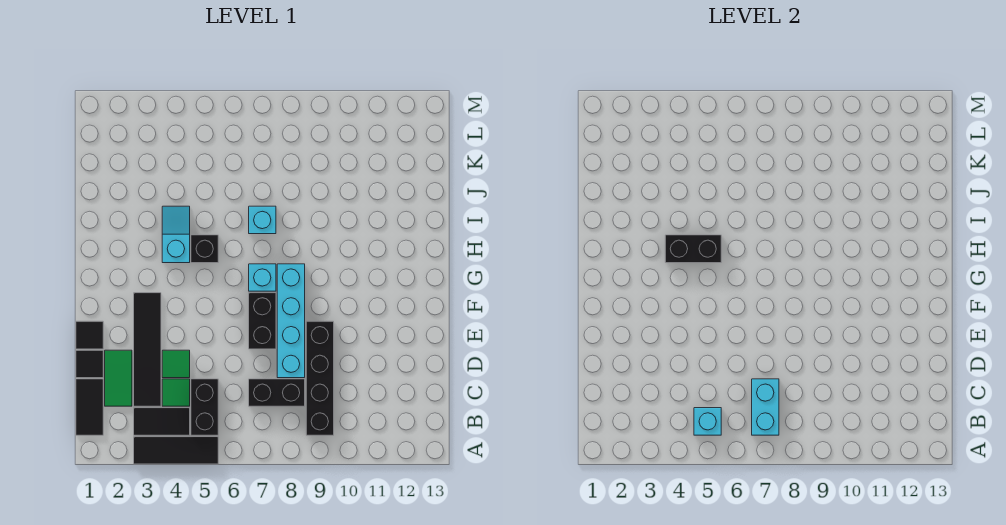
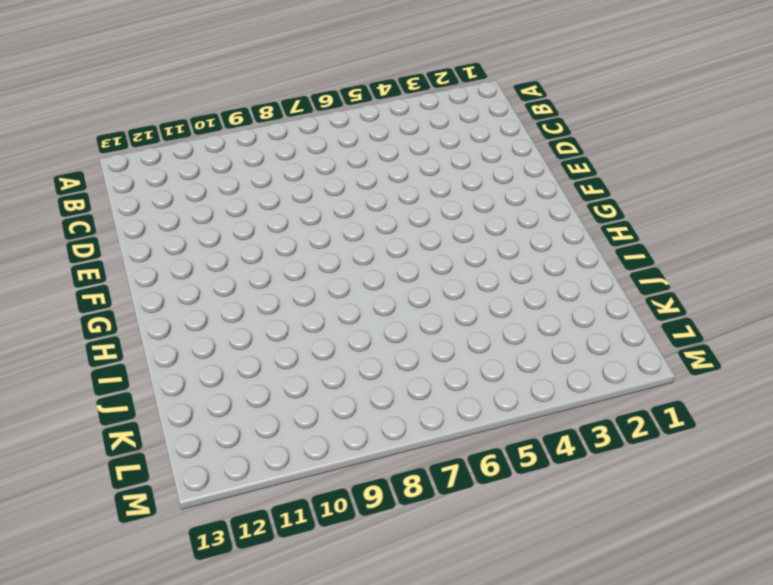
none -> black tile A3:A5 level 1
none -> black tile B1:C1 level 1
none -> black tile B3:B4 level 1

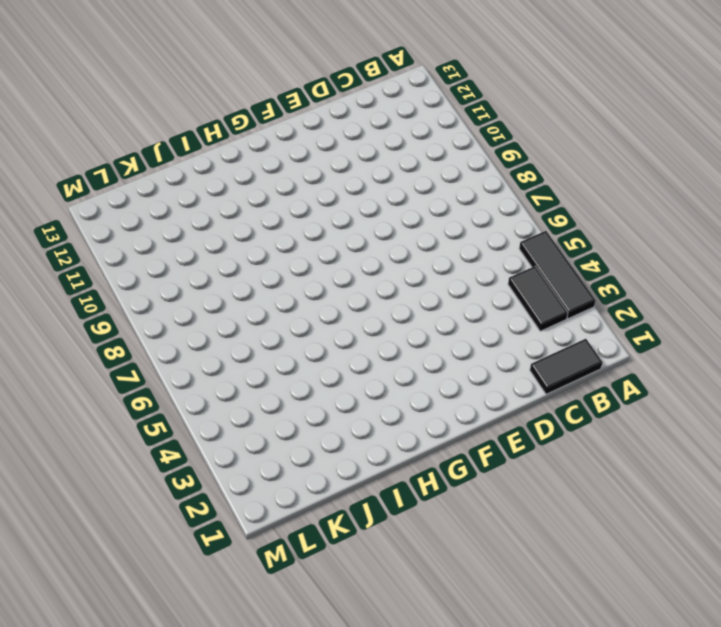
none -> black brick B5:C5 level 1
none -> black brick B9:E9 level 1
none -> green tile C2:D2 level 1

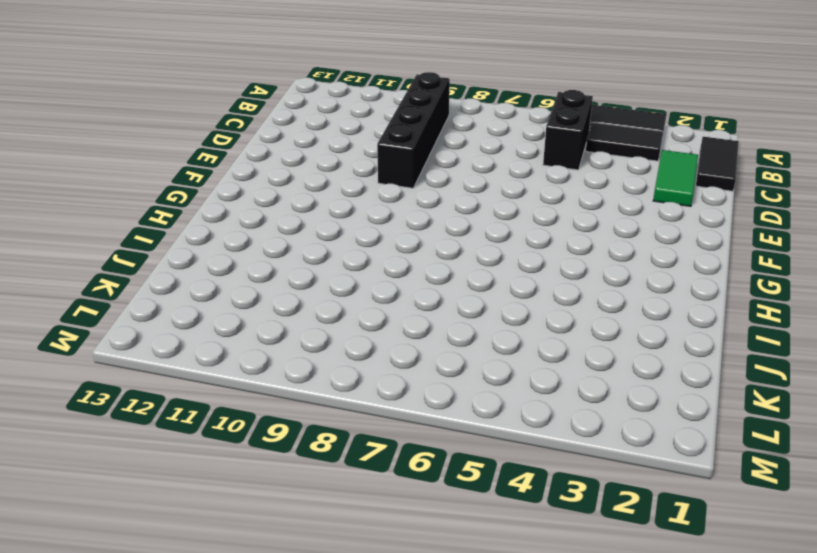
none -> black tile C3:F3 level 1
none -> green tile C4 level 1
none -> black brick C7:C8 level 1

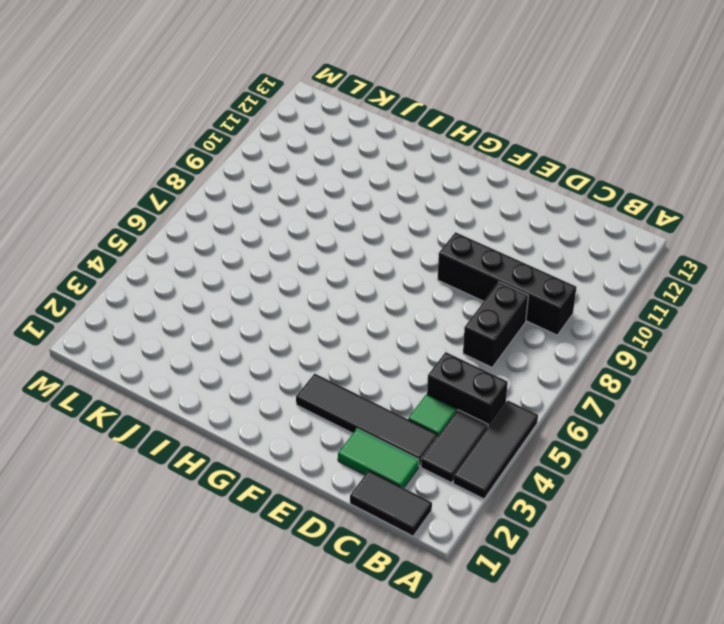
none -> black tile D1 level 1
none -> green tile D4 level 1
none -> cyan brick D8:G8 level 1

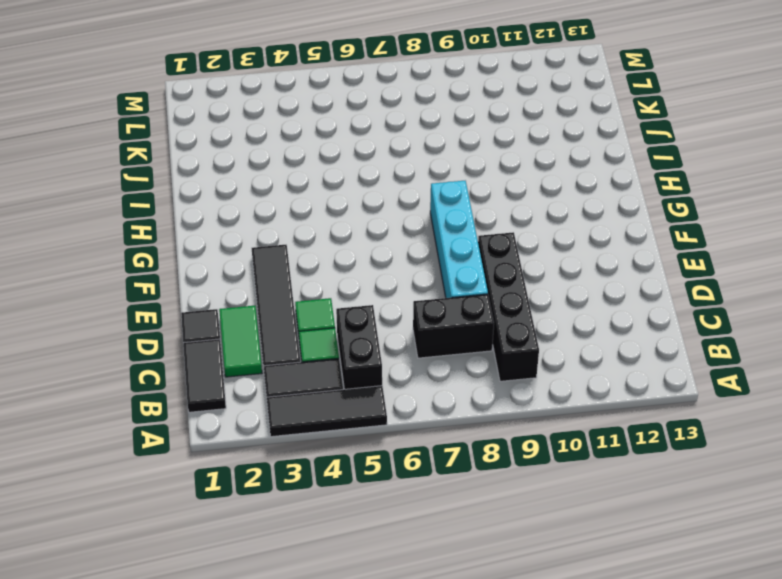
none -> black tile E1 level 1
none -> black brick E7:F7 level 1
none -> cyan brick G7 level 1

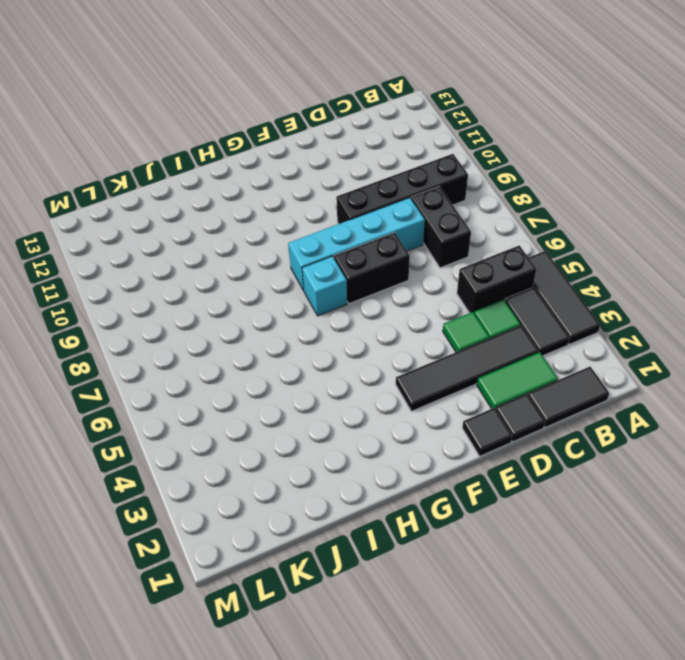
none -> cyan slope H4:I4 level 1 top H
none -> black brick H5 level 1
none -> cyan brick I7 level 1

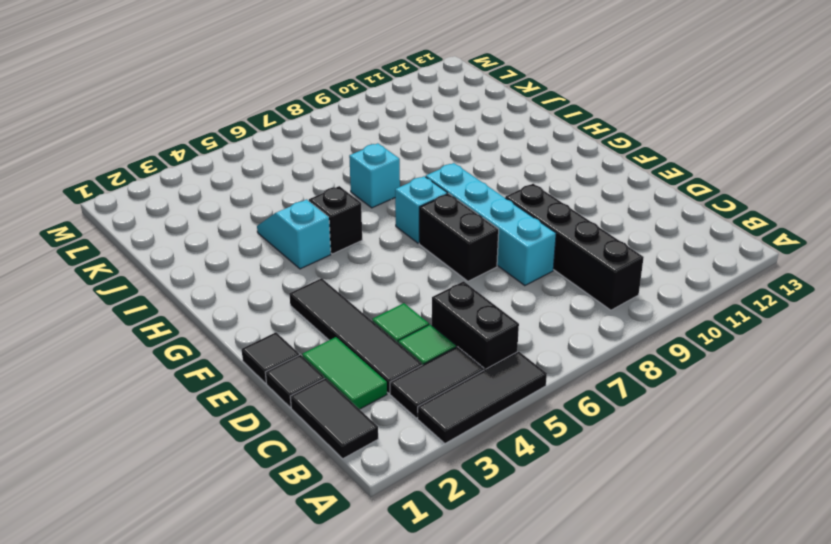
none -> black brick C7:C8 level 1
none -> cyan brick B5 level 2
none -> cyan brick B7:C7 level 2

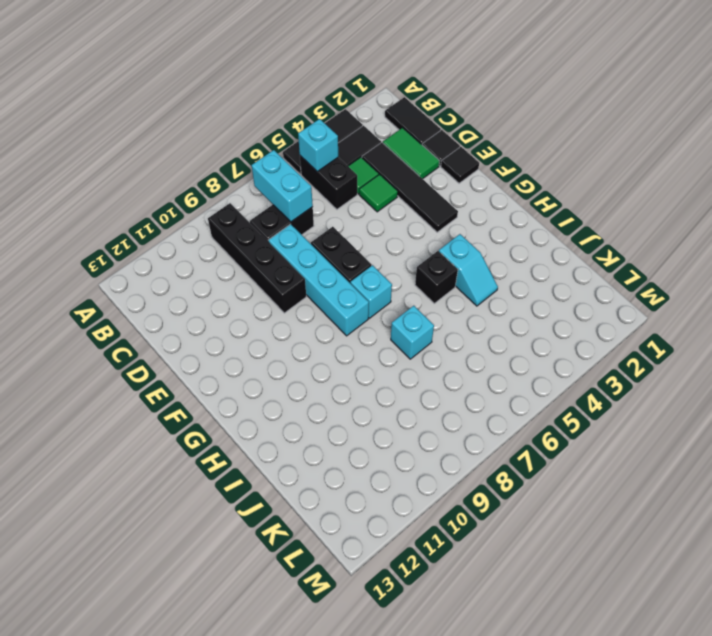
none -> black brick H4:H5 level 2

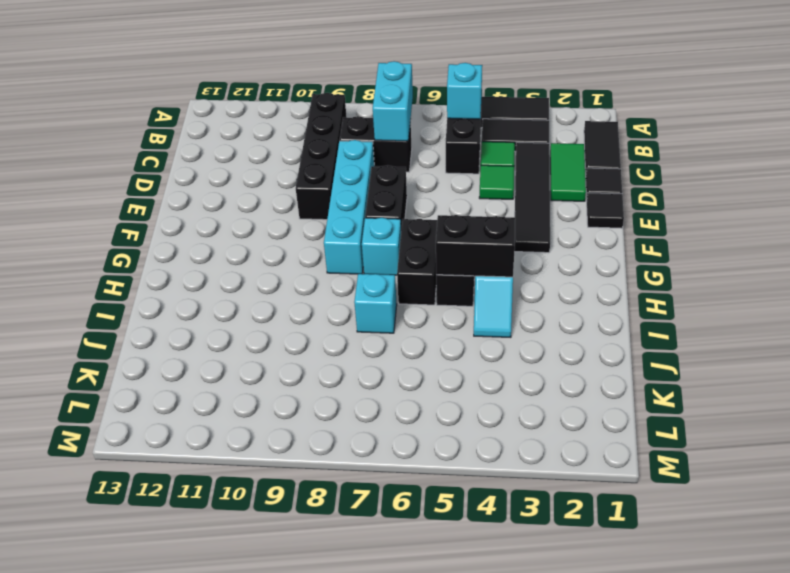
black brick G6:H6 level 1 -> none

